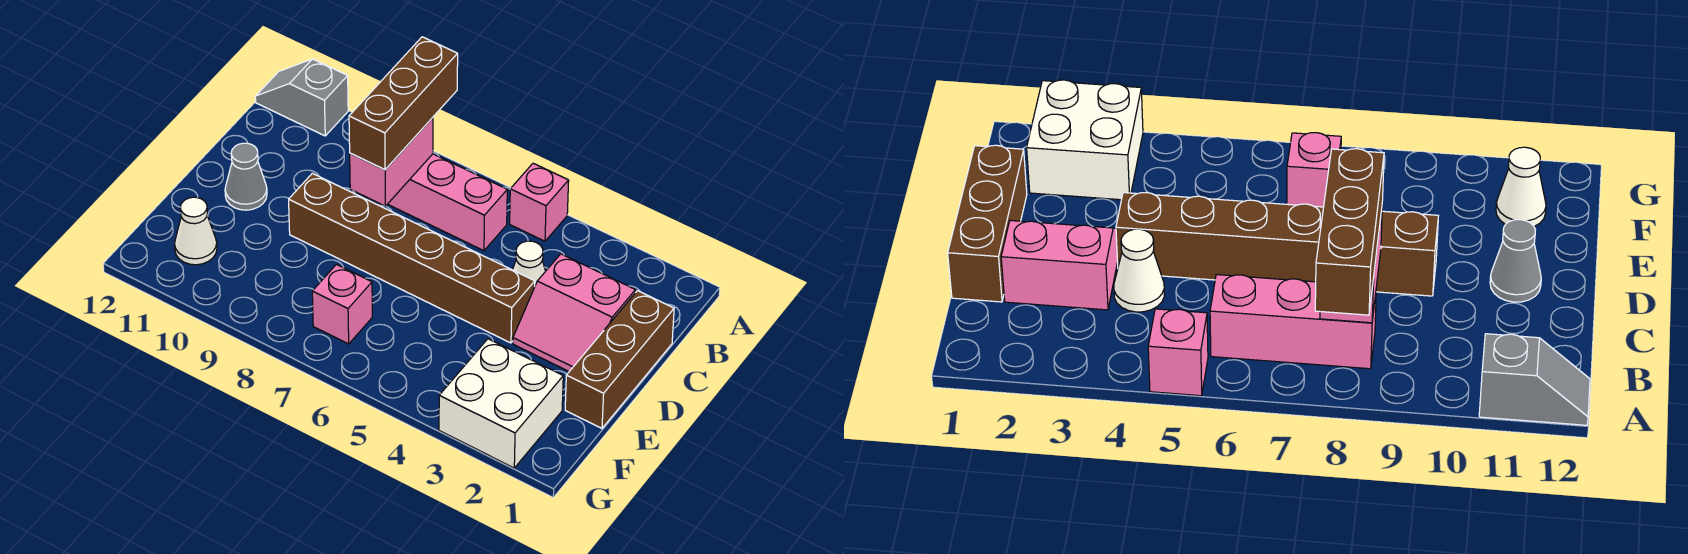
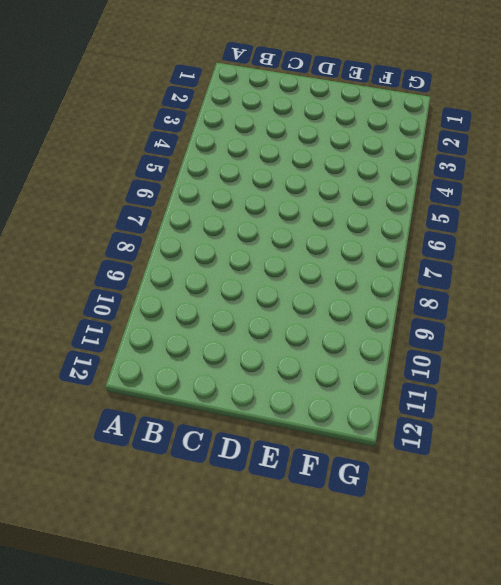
none -> pink brick A5 level 1
none -> grey slope A11:A12 level 1 top 11
none -> pink brick B6:B8 level 1

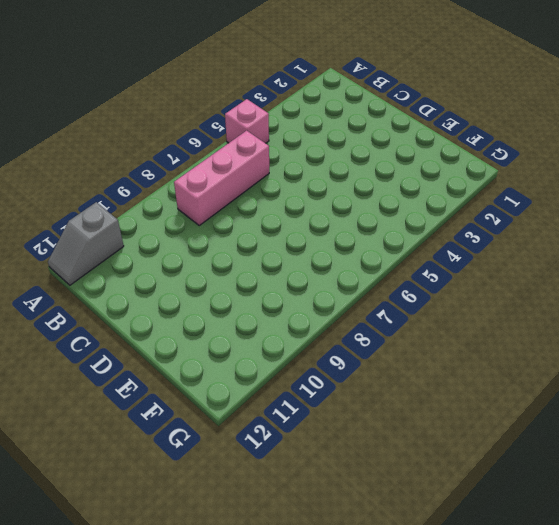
none -> brown brick C1:E1 level 1
none -> pink slope C2:D3 level 1 top C
none -> white cone C4 level 1

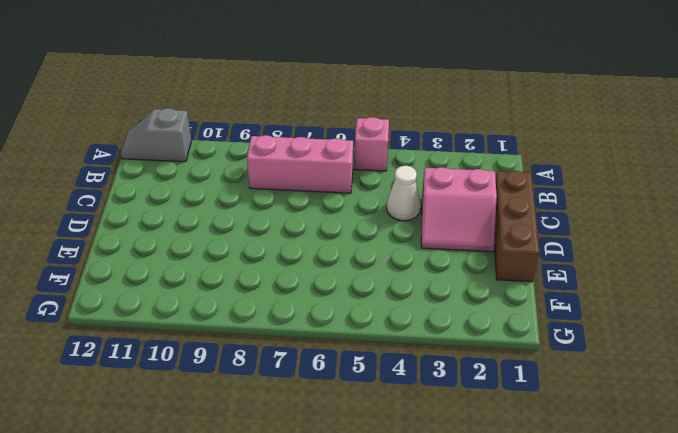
none -> brown brick D4:D9 level 1
none -> grey cone D11 level 1
none -> white brick F2:G3 level 1

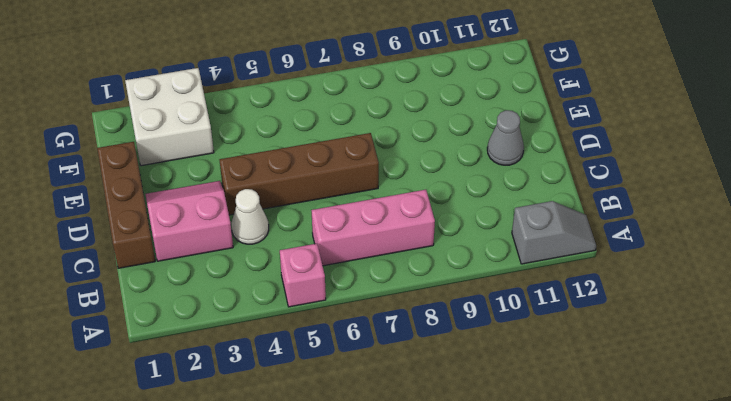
brown brick D4:D7 level 1 -> brown brick D4:D9 level 1
none -> pink brick F7 level 1
none -> white cone F11 level 1
none -> pink brick B8:C8 level 2

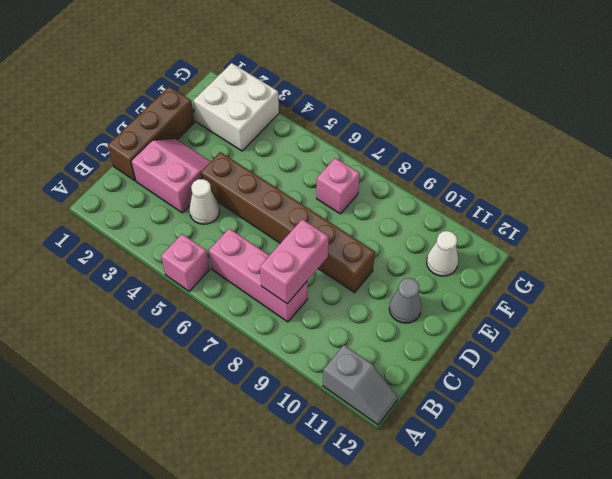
none -> brown brick A8:C8 level 3

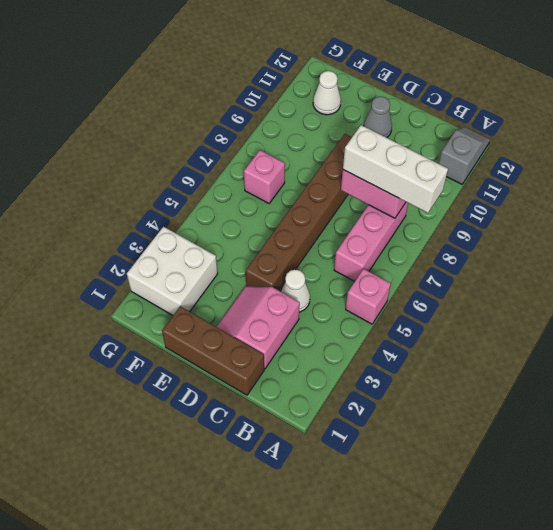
white brick A8:C8 level 3 -> brown brick A8:C8 level 3

